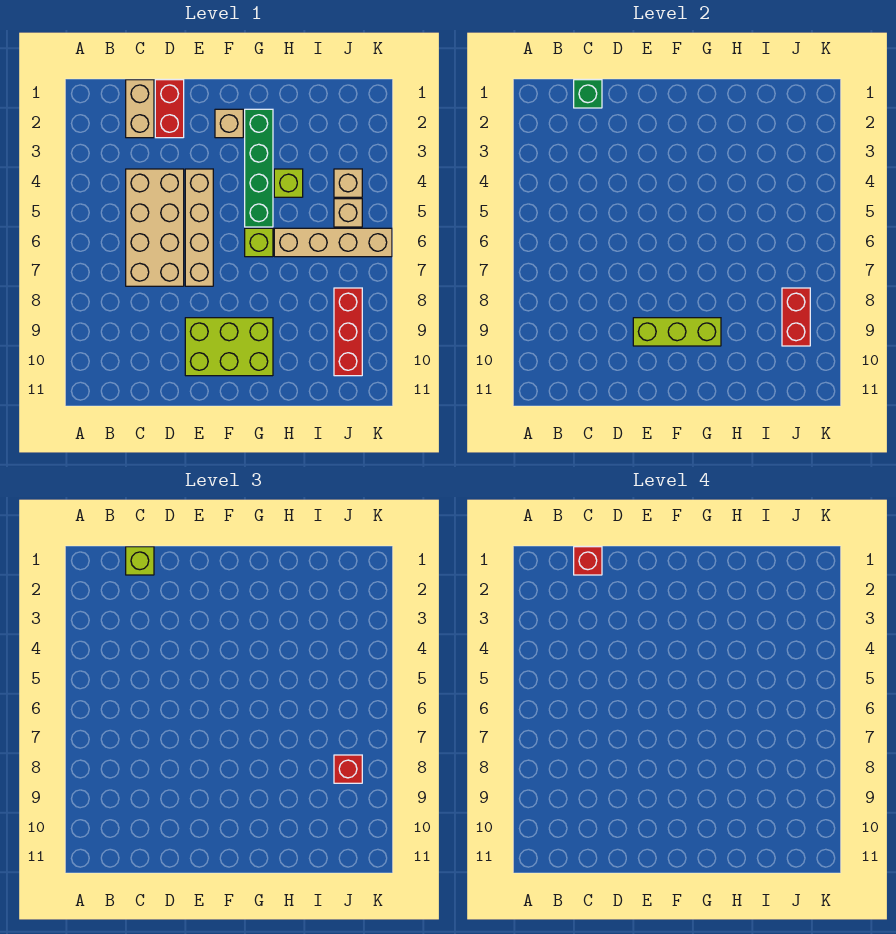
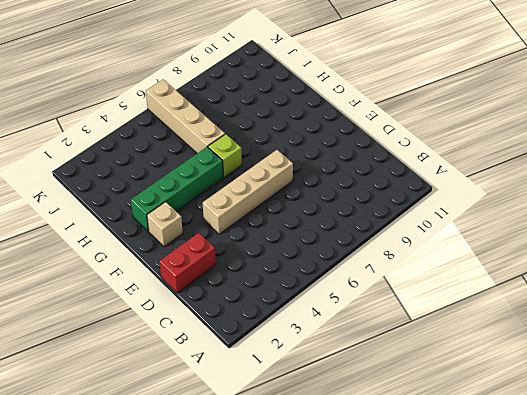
none -> tan brick C1:C2 level 1
none -> tan brick C4:D7 level 1
none -> lime brick E9:G10 level 1

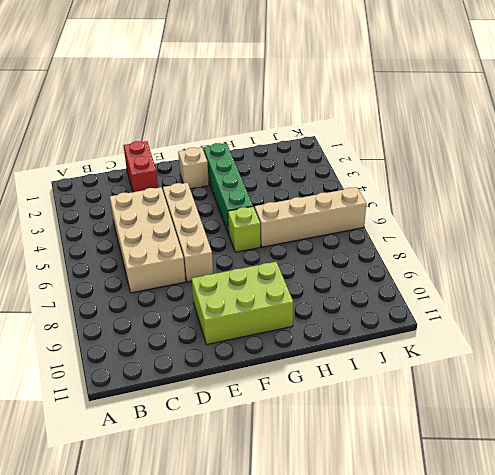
none -> tan brick C1:C2 level 1
none -> lime brick H4 level 1
none -> tan brick J4 level 1

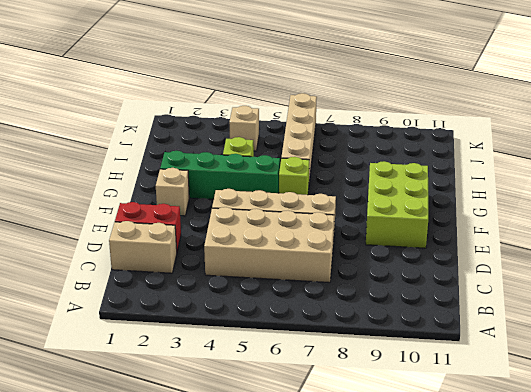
none -> tan brick J5 level 1
none -> red brick J8:J10 level 1
none -> green brick C1 level 2

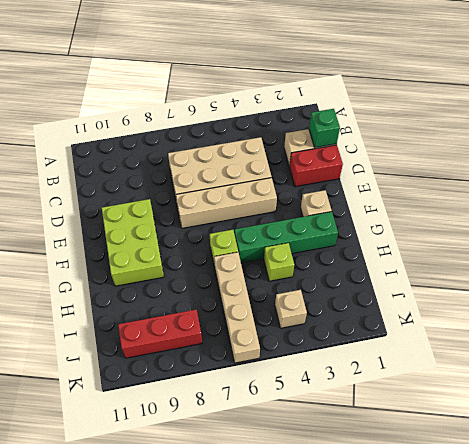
none -> tan brick J5 level 1
none -> lime brick E9:G9 level 2
none -> red brick J8:J9 level 2

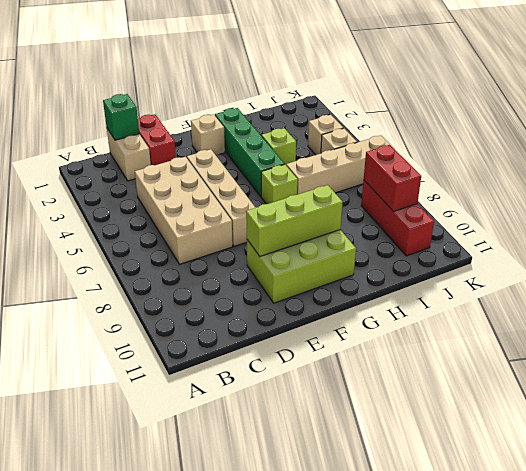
none -> lime brick C1 level 3
none -> red brick J8 level 3
none -> red brick C1 level 4

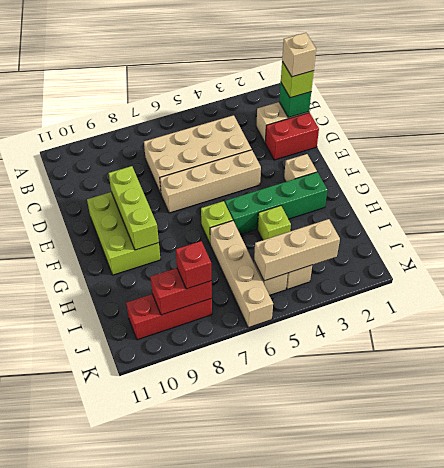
tan brick C1 level 4 -> red brick C1 level 4
tan brick J3:J5 level 2 -> none

